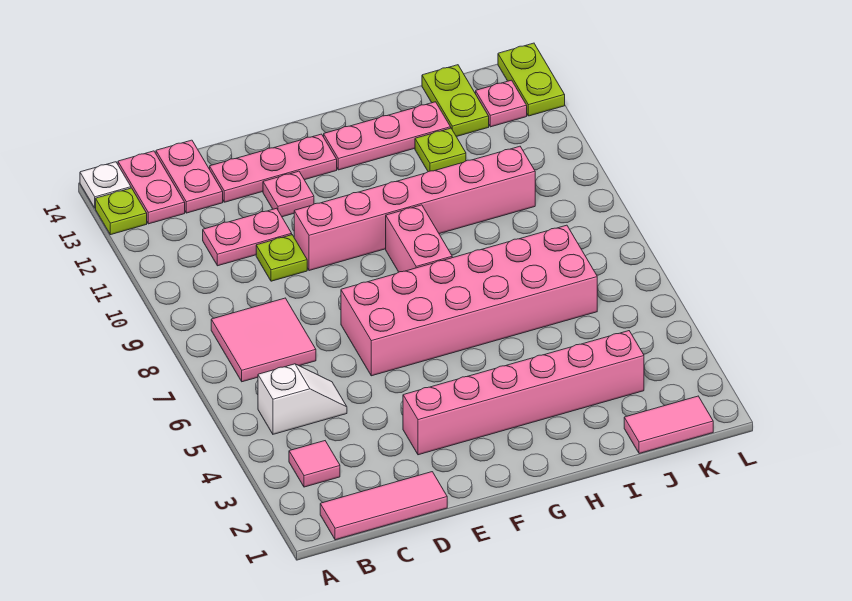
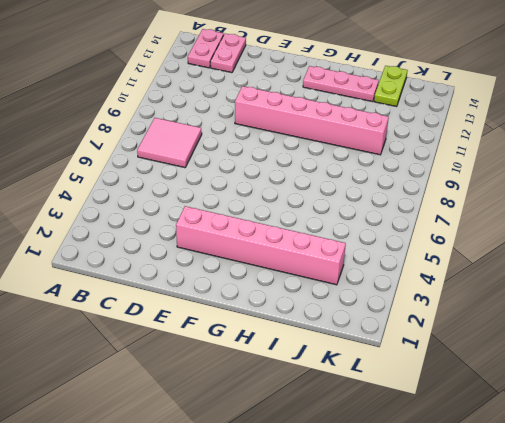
none -> lime plate A13 level 1
none -> white plate A14 level 1
none -> pink tile B1:D1 level 1

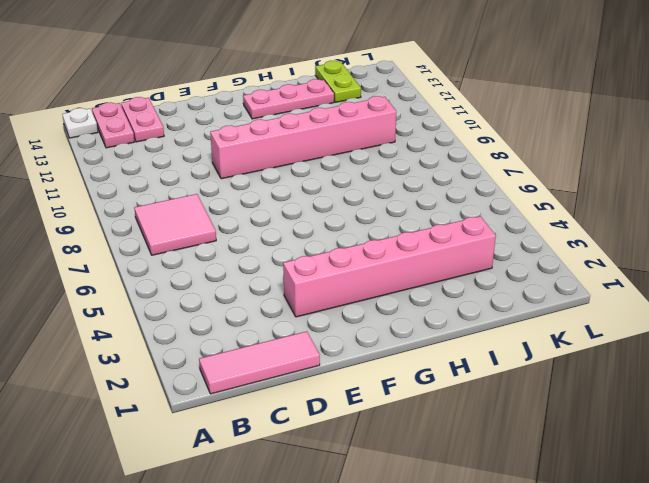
none -> lime plate A13 level 1
none -> pink tile B3 level 1
none -> white slope B5:C5 level 1 top B

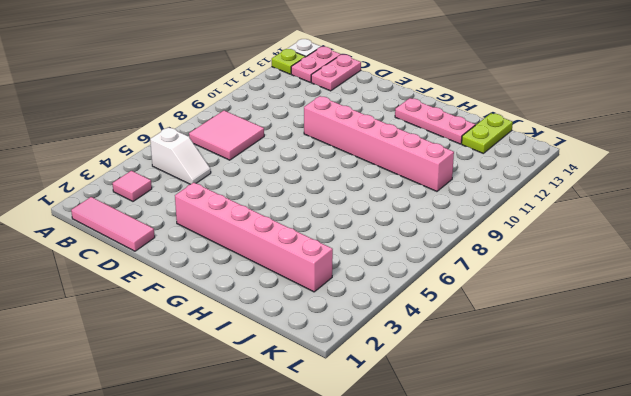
none -> pink plate C11:D11 level 1
none -> lime plate D10 level 1
none -> pink plate D13:F13 level 1

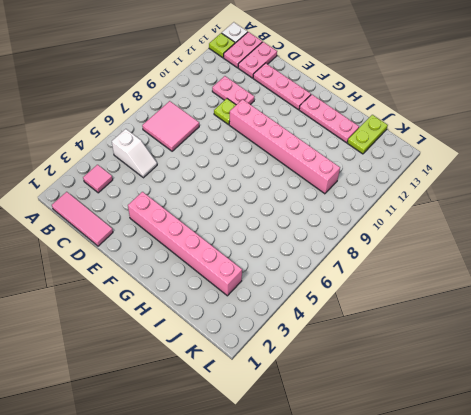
none -> pink brick E6:J7 level 1
none -> pink plate E12 level 1
none -> pink brick G8:G9 level 1

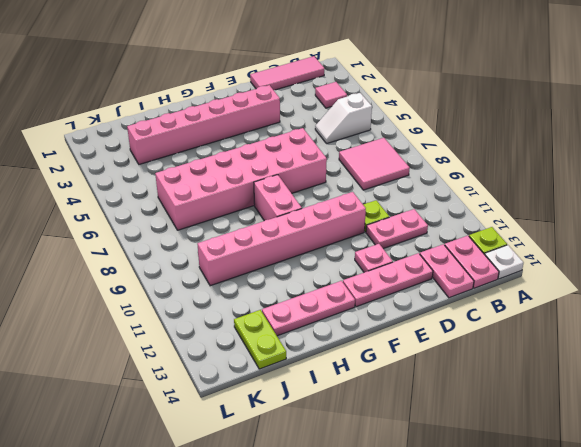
none -> lime plate I12 level 1
none -> pink tile J1:K1 level 1
none -> pink plate K13 level 1

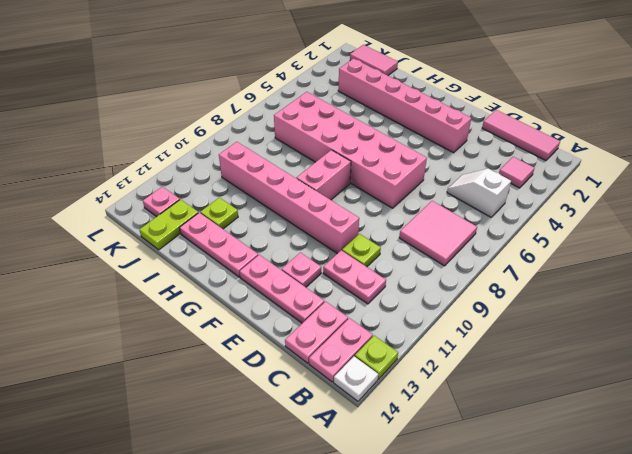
none -> lime plate L13:L14 level 1

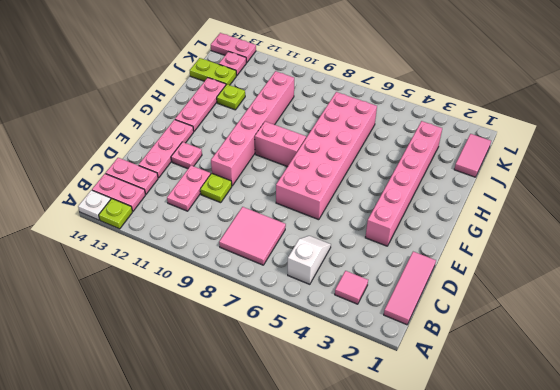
pink plate L13:L14 level 1 -> lime plate L13:L14 level 1

